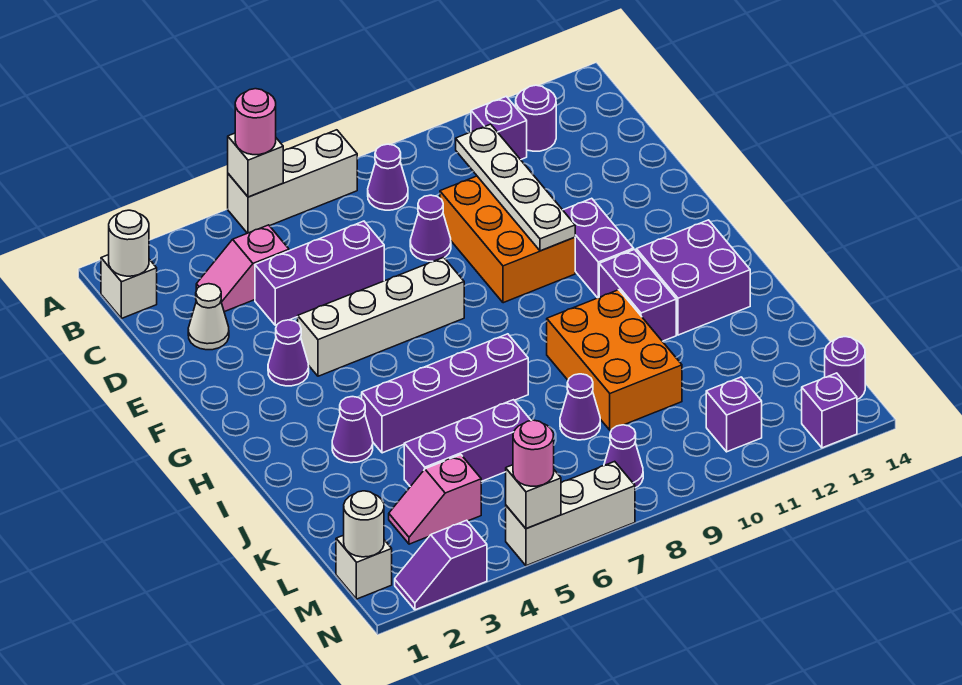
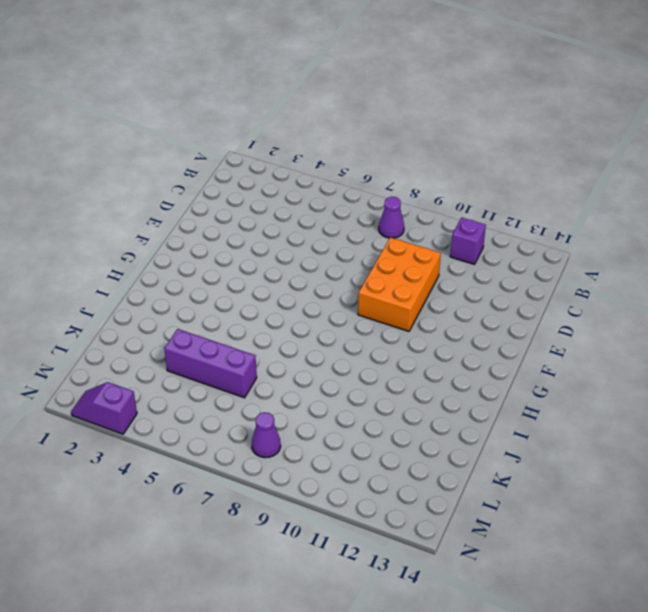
none -> white brick A5:A7 level 1
none -> white brick B1 level 1
none -> purple round brick B12 level 1
none -> pink slope C3:C4 level 1 top 4

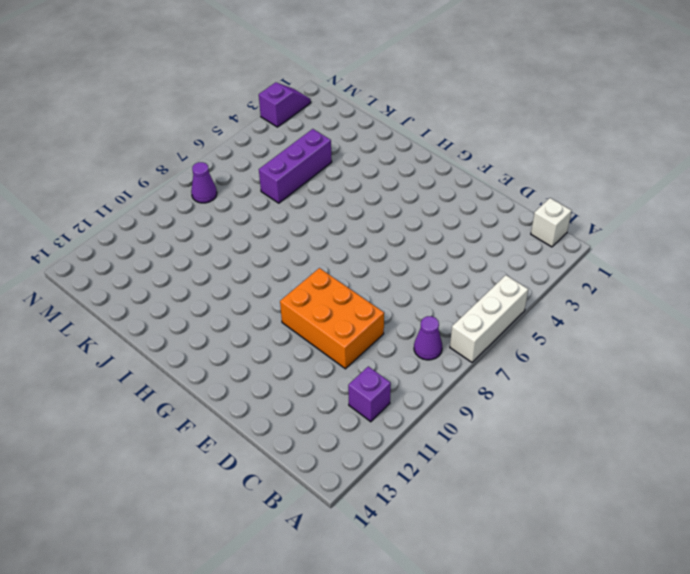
none -> purple round brick B12 level 1
none -> pink slope C3:C4 level 1 top 4
none -> white cone D2 level 1
none -> purple brick D4:D6 level 1

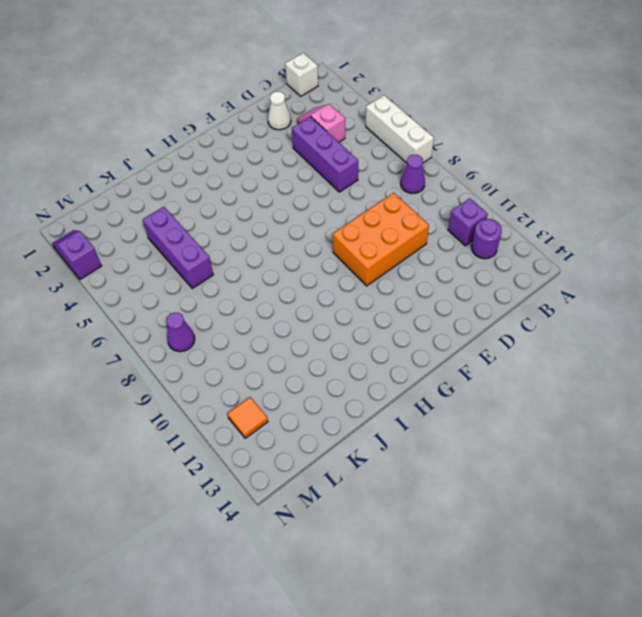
orange tile M12 level 1 -> none
none -> purple cone D8 level 1
none -> purple cone F3 level 1
none -> white brick F4:F7 level 1
none -> purple brick F11:G11 level 1

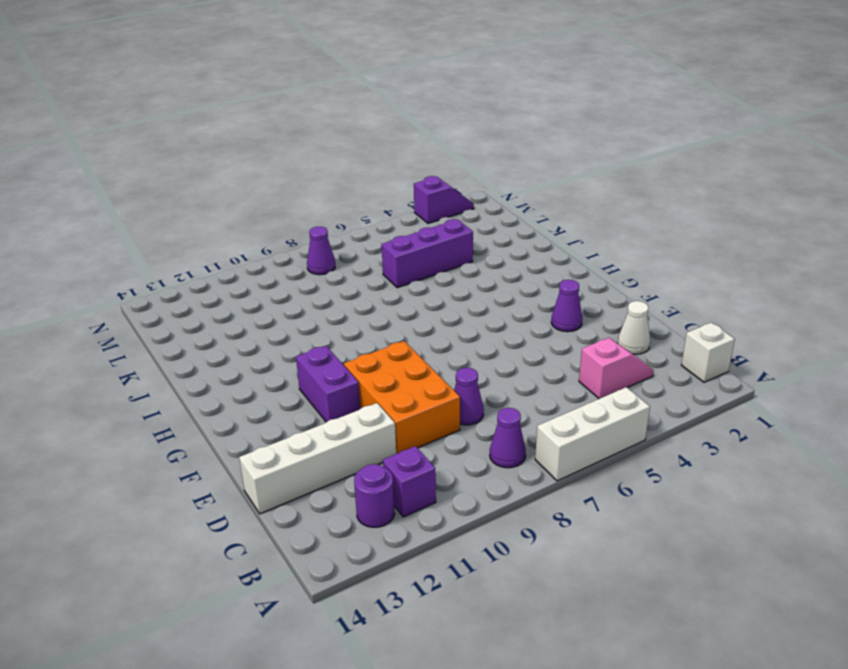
white brick D11:D14 level 1 -> white brick F4:F7 level 1
none -> purple brick D4:D6 level 1
none -> purple brick H11:I11 level 1
none -> purple brick H12:I13 level 1
none -> purple cone I3 level 1

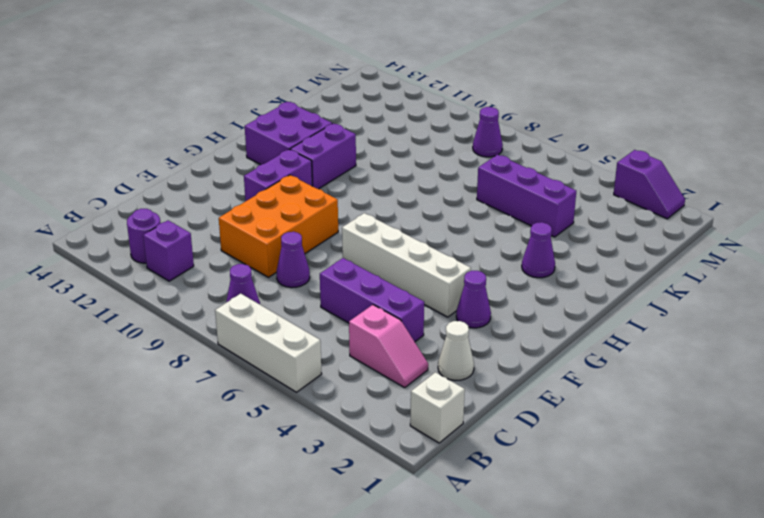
none -> purple brick I4:I7 level 1
none -> orange brick I9:K10 level 1
none -> purple cone K8 level 1
none -> pink slope L3:L4 level 1 top 4

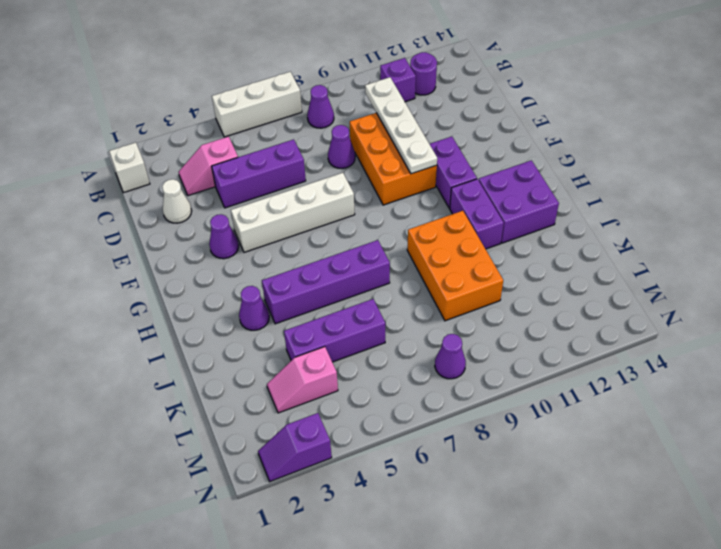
none -> purple cone K8 level 1
none -> white brick M1 level 1
none -> purple brick M11 level 1
none -> purple round brick M14 level 1

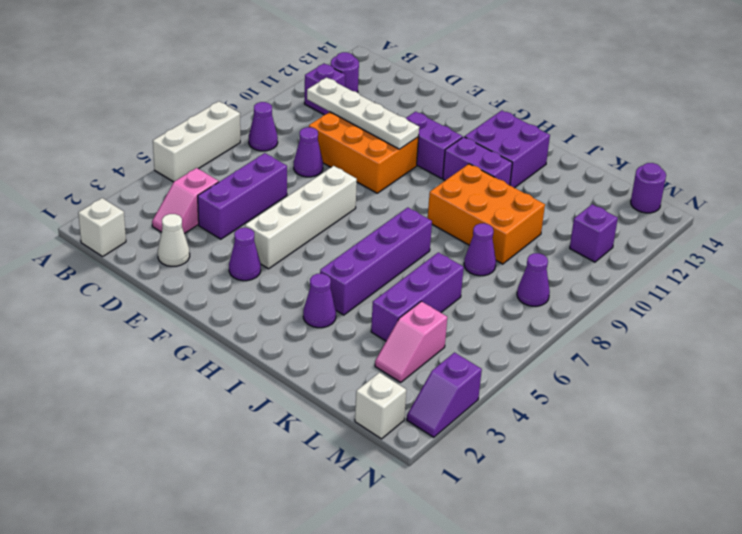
none -> white brick N5:N7 level 1
none -> purple brick N13 level 1
none -> white brick A5 level 2
none -> white round brick B1 level 2

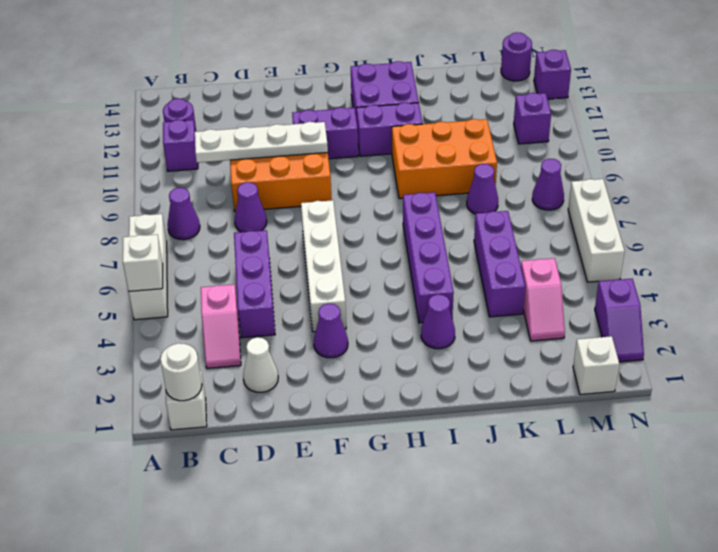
none -> white round brick M1 level 2
none -> white brick N5 level 2
none -> pink round brick A5 level 3
none -> pink round brick N5 level 3

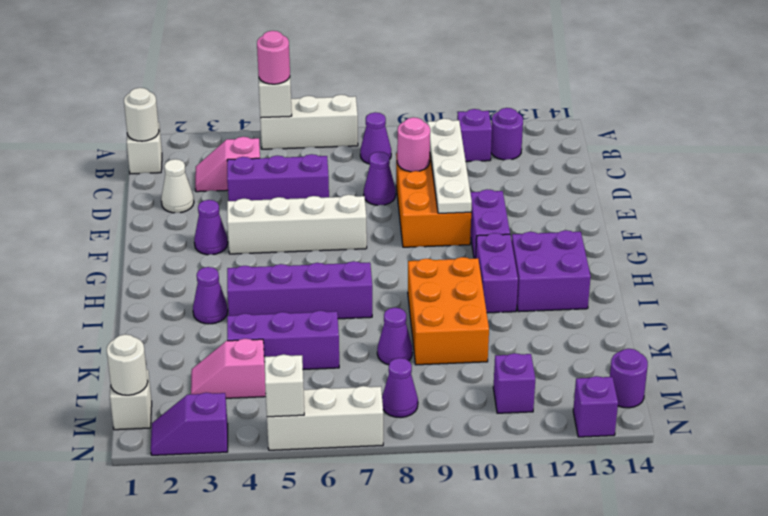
pink round brick D9 level 2 -> pink round brick N5 level 3

